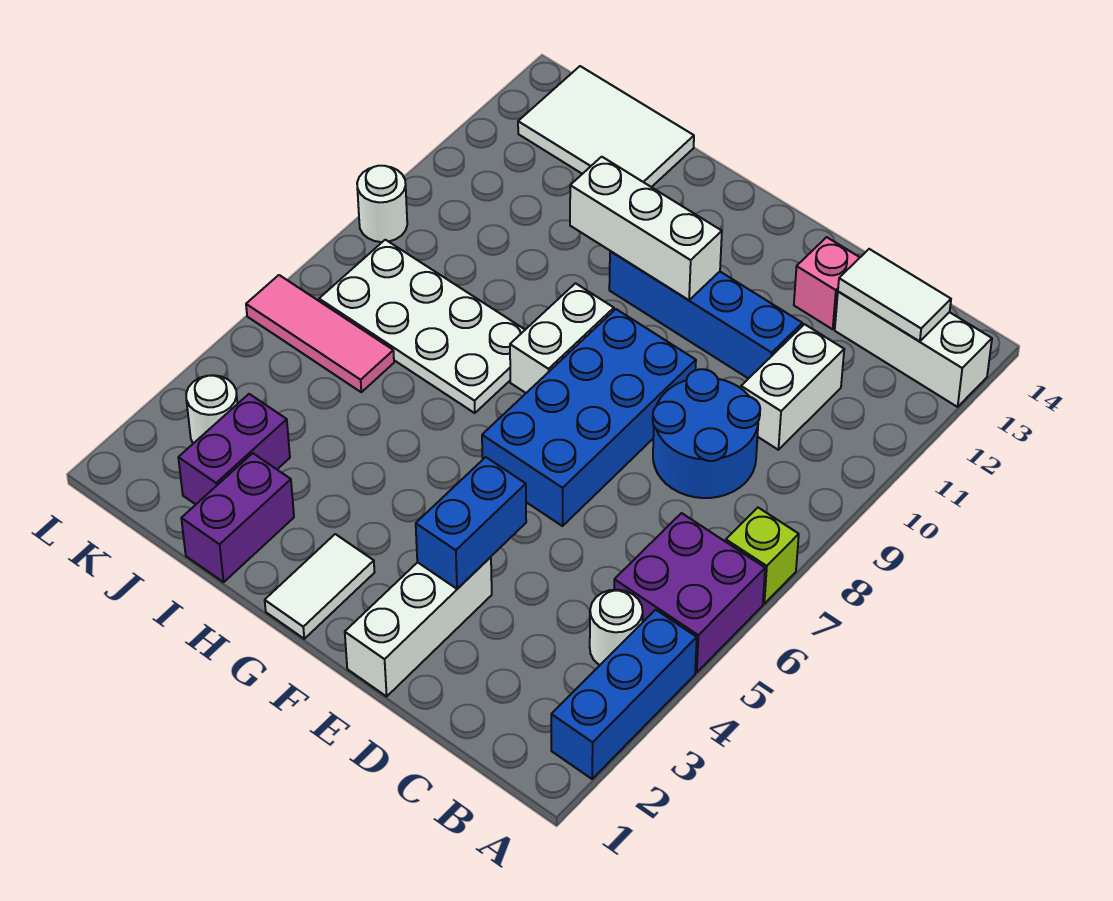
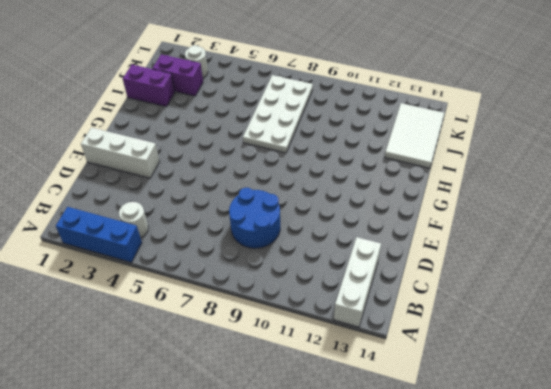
none -> purple brick A5:B6 level 1
none -> lime brick A7 level 1
none -> white brick C10:C11 level 1

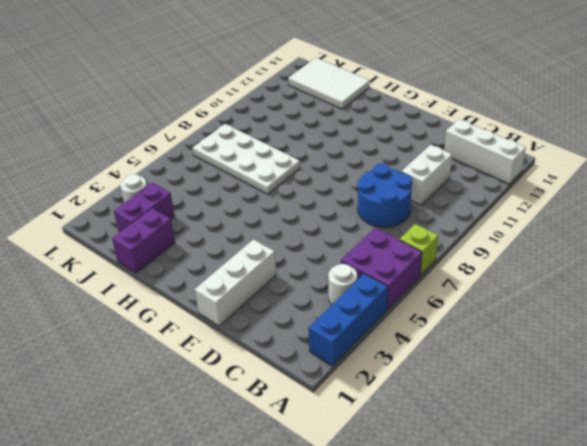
none -> blue brick D11:G11 level 1
none -> pink brick D13 level 1
none -> blue brick E6:F9 level 1

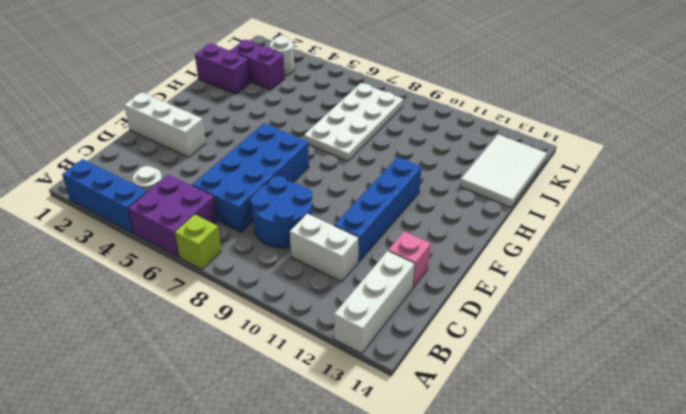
blue brick C6:F7 level 1 -> blue brick E6:F9 level 1
none -> white tile G1:G2 level 1
none -> white brick G8:G9 level 1
none -> pink tile J6:L6 level 1

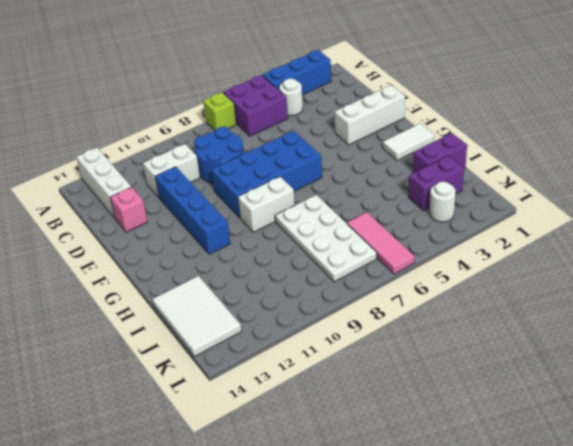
none -> white round brick L9 level 1
none -> white tile B13:C13 level 2
none -> blue brick E3:E4 level 2

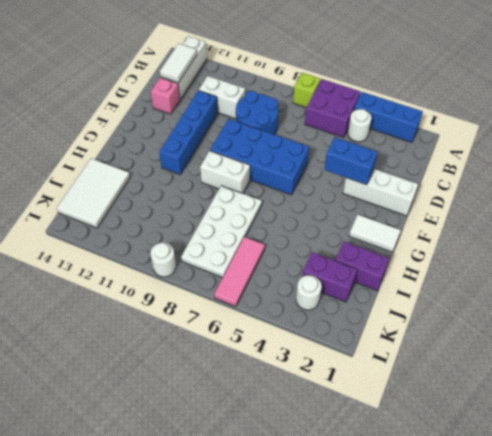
none -> white brick F11:H11 level 2

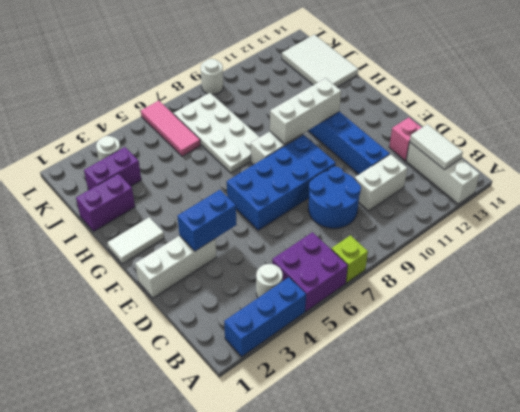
white brick G9:G11 level 2 -> white brick F11:H11 level 2

